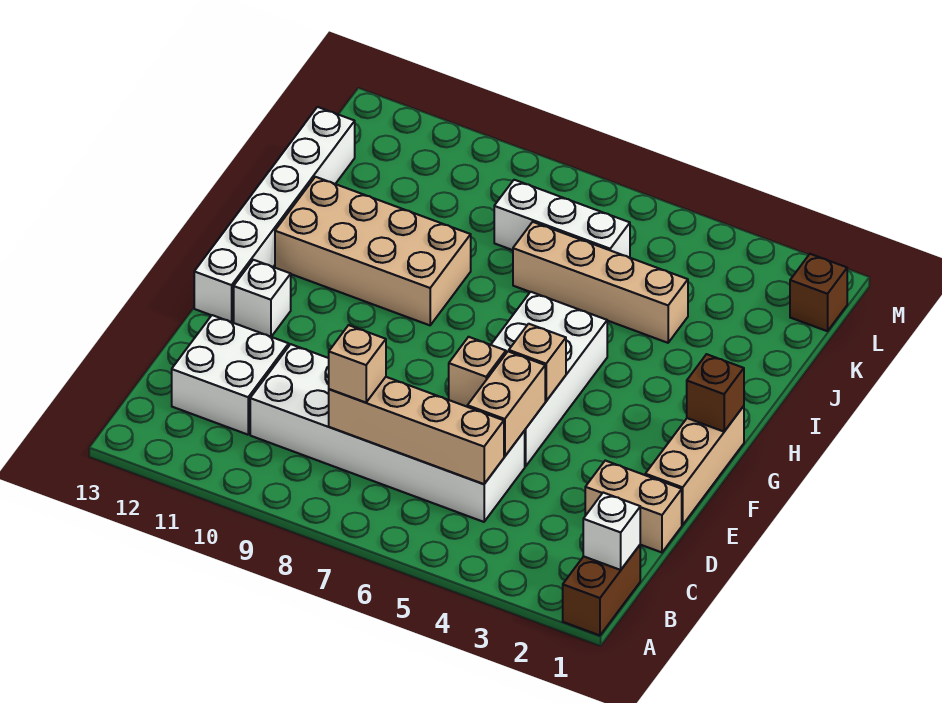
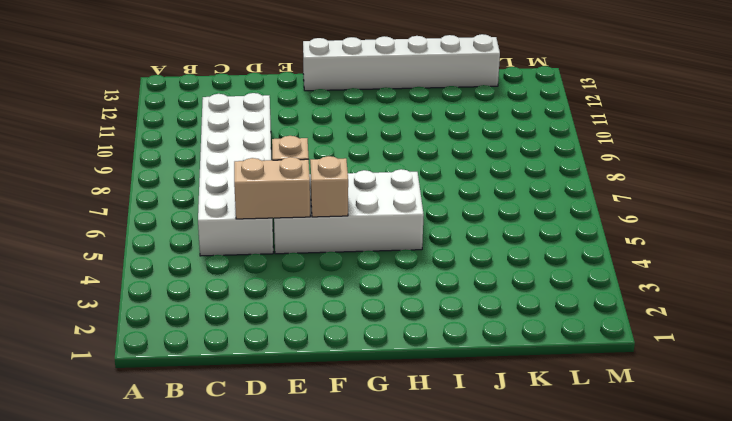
none -> brown brick A1:B1 level 1
none -> white brick C11:D12 level 1
none -> tan brick D1:D2 level 1

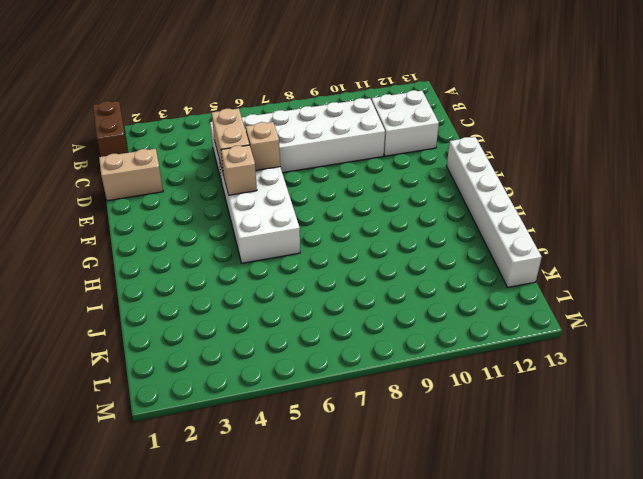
none -> tan brick E1:G1 level 1
none -> white brick F12 level 1
none -> tan brick H9:I12 level 1

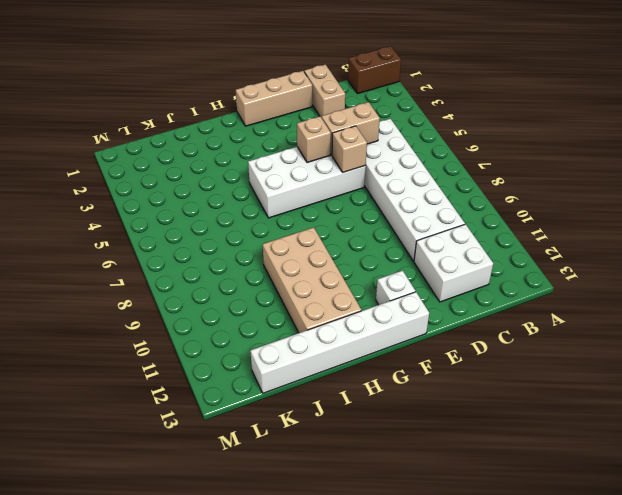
none -> tan brick J4:J7 level 1
none -> white brick K6:K8 level 1
none -> brown brick L1 level 1

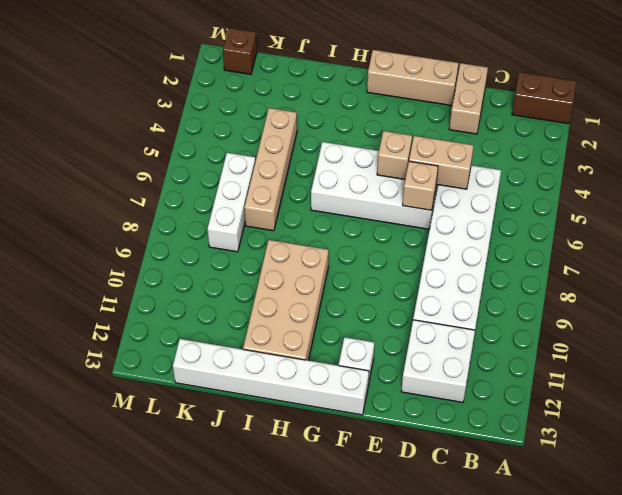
none -> white brick B1 level 2
none -> tan brick C5:C8 level 2
none -> brown brick G1 level 2

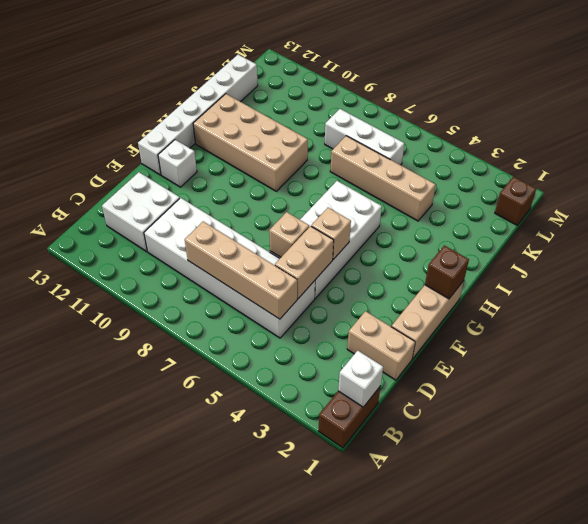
none -> tan brick C8 level 3

